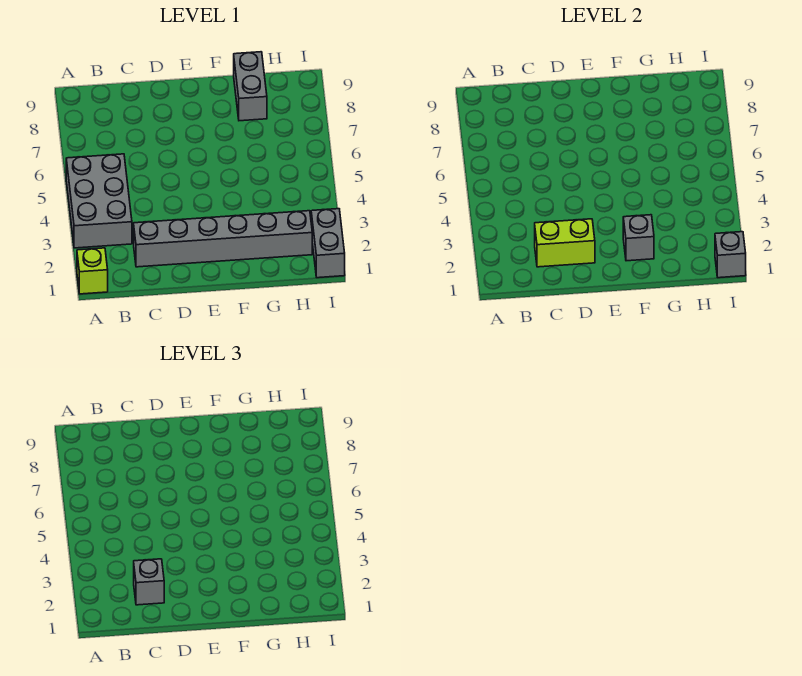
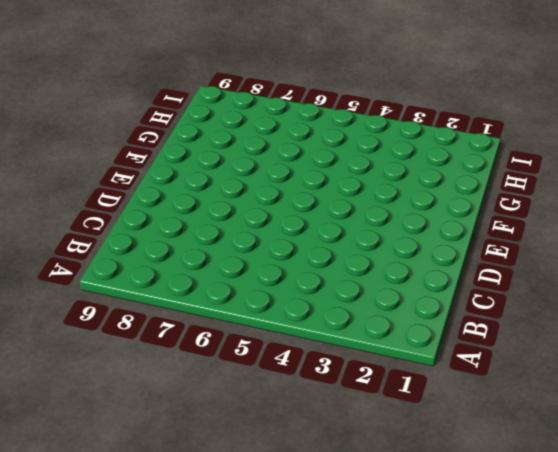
none -> lime brick A1 level 1
none -> grey brick A3:B5 level 1

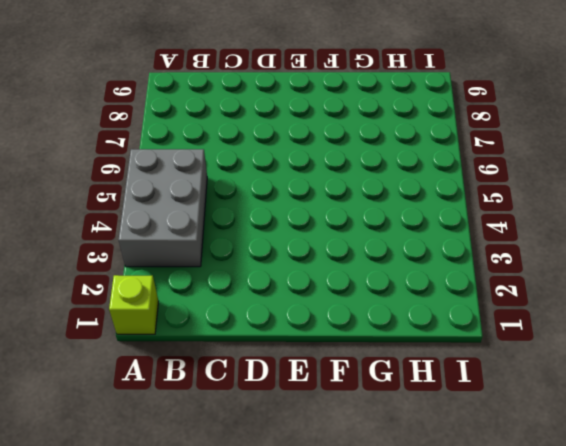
none -> grey brick C2:H2 level 1
none -> grey brick G8:G9 level 1

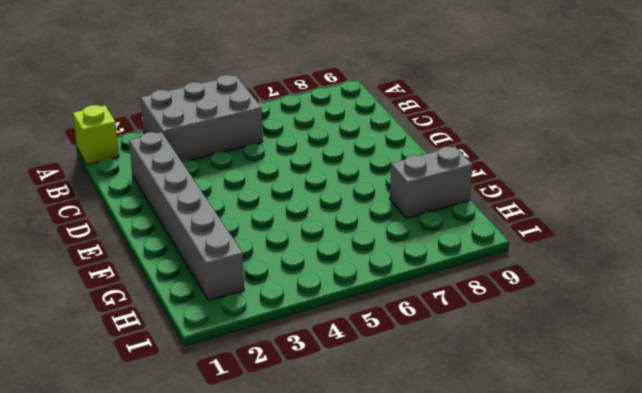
none -> grey brick I1:I2 level 1
none -> lime brick C2:D2 level 2

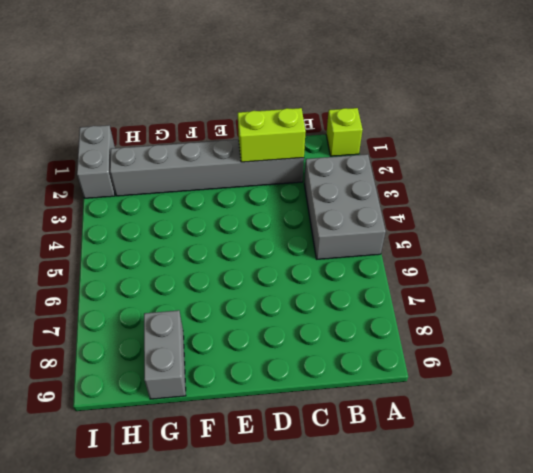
none -> grey brick F2 level 2
none -> grey brick I1 level 2

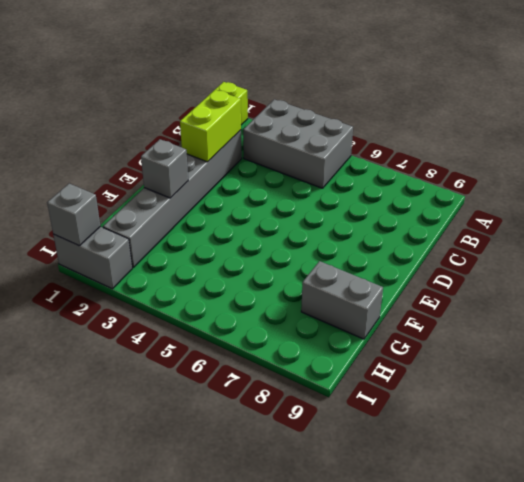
none -> grey brick C2 level 3

